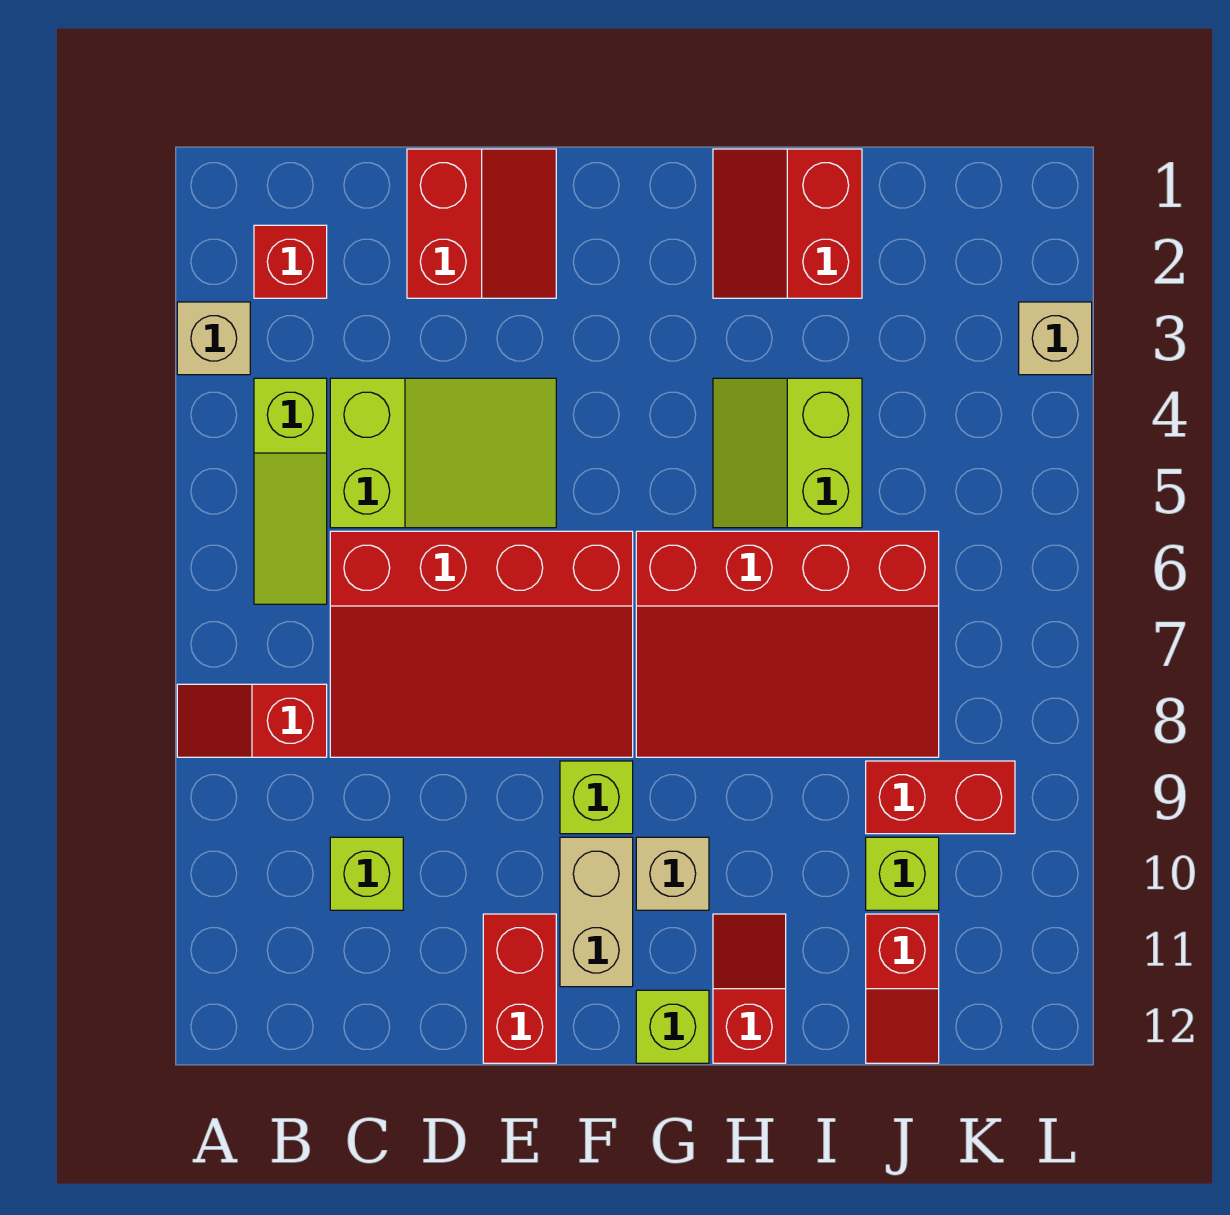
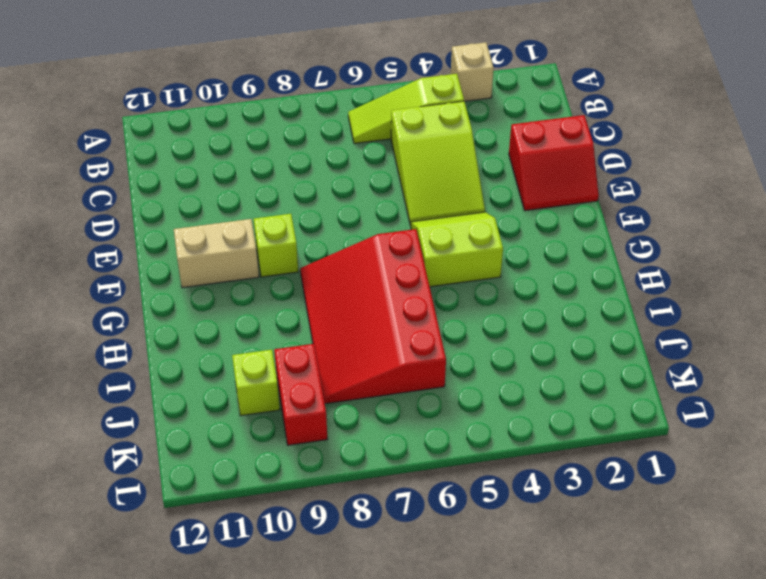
lime slope F4:G5 level 1 top G -> lime slope H4:I5 level 1 top I
none -> red slope A8:B8 level 1 top B
none -> red brick B2 level 1
none -> red slope C6:F8 level 1 top 6

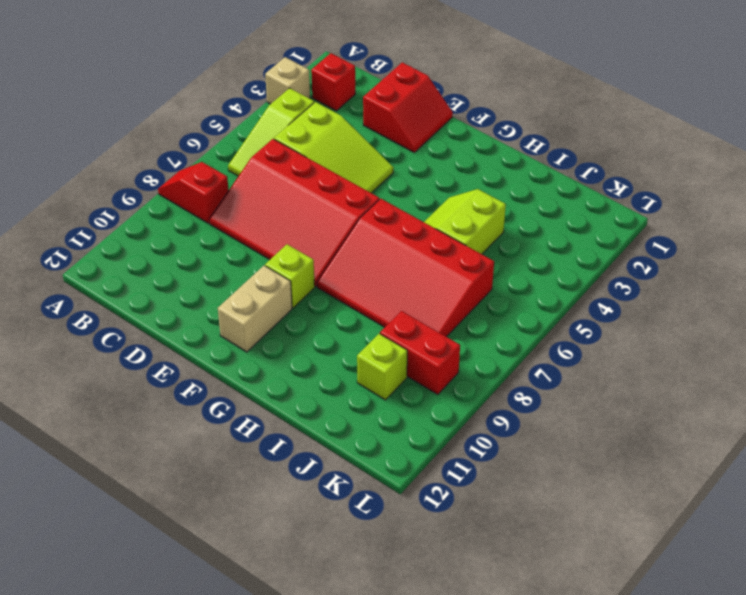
none -> lime brick C10 level 1
none -> red brick E11:E12 level 1
none -> tan brick G10 level 1

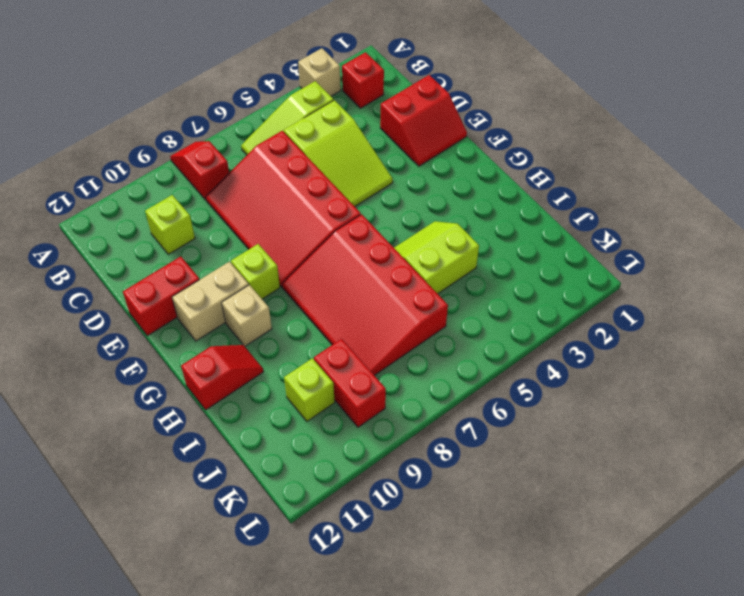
none -> lime brick G12 level 1
none -> red slope H1:I2 level 1 top I
none -> red slope J11:J12 level 1 top 11

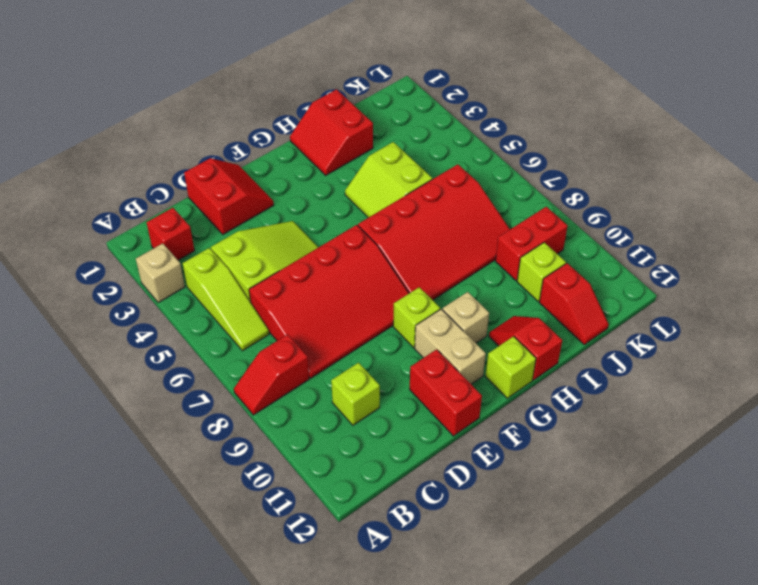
none -> tan brick L3 level 1

